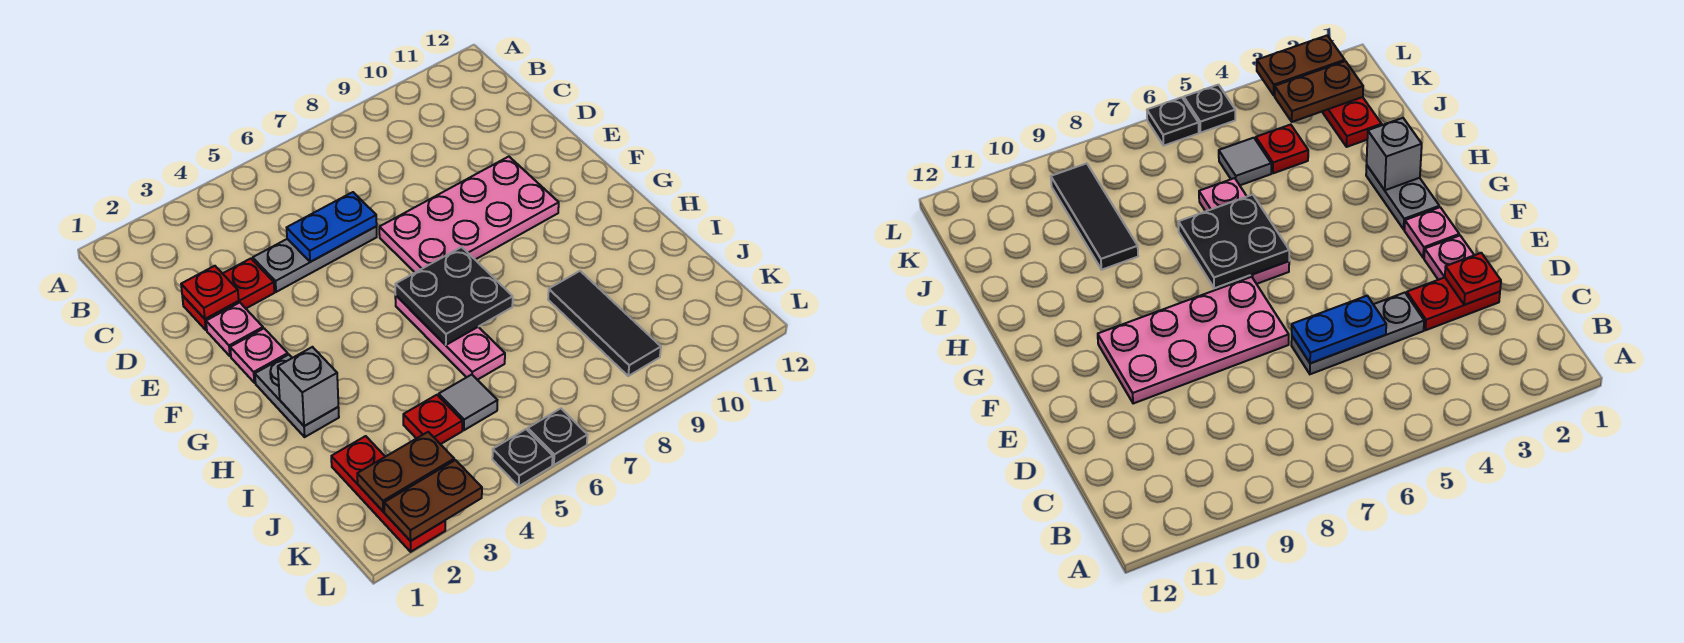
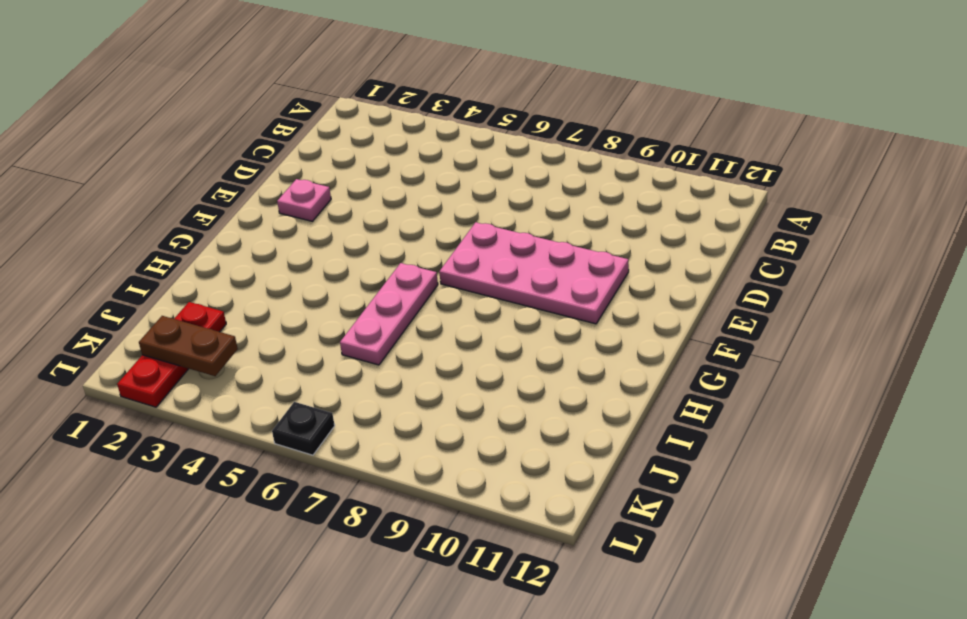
none -> red plate D2:D3 level 1
none -> grey plate D4:D6 level 1
none -> pink plate F2 level 1

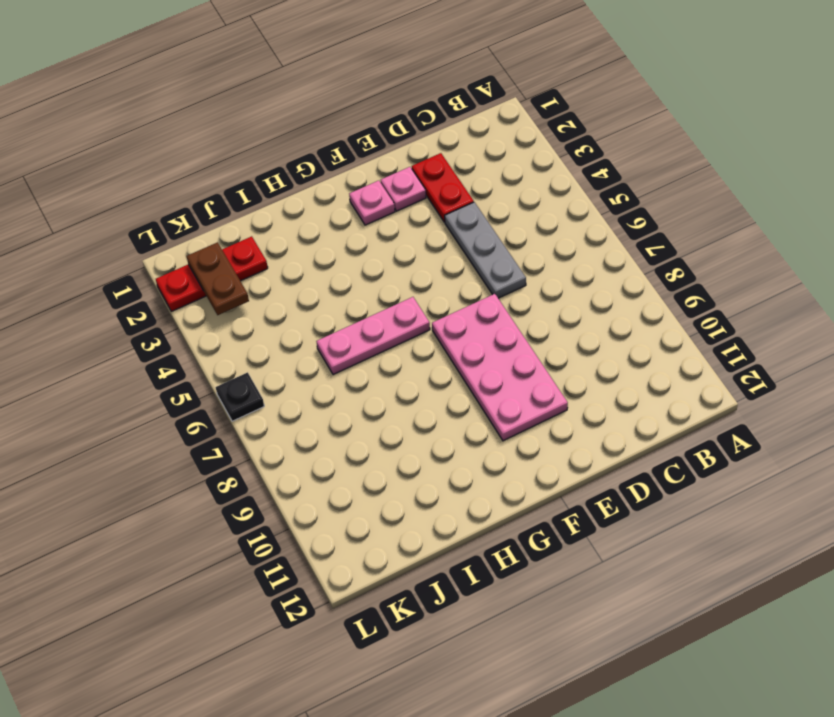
none -> grey plate G2:H2 level 1
none -> black tile I9:K9 level 1
none -> red plate J4 level 1

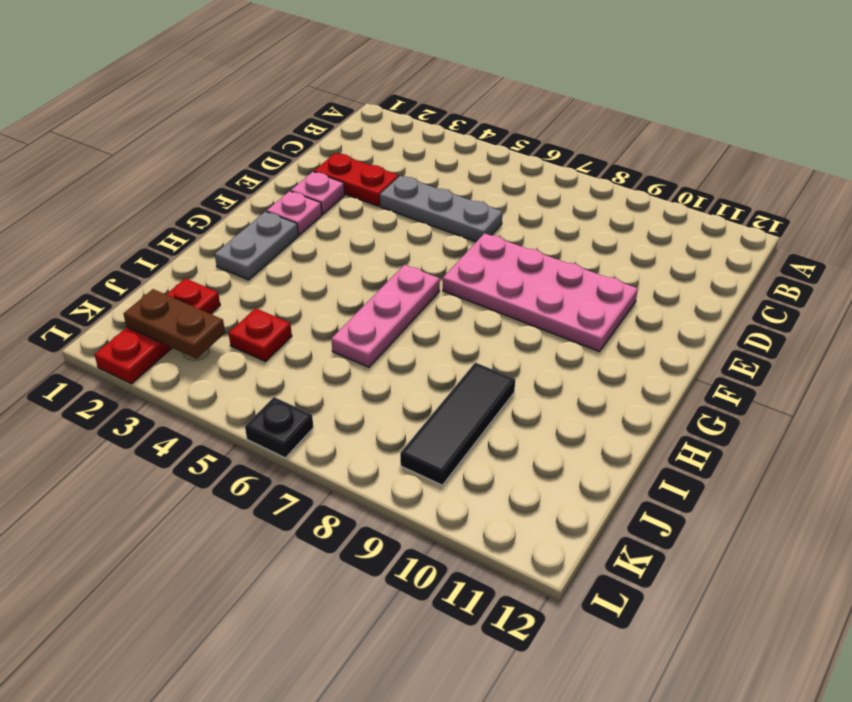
none -> grey tile J5 level 1
none -> black plate L5 level 1
none -> red plate D2 level 2

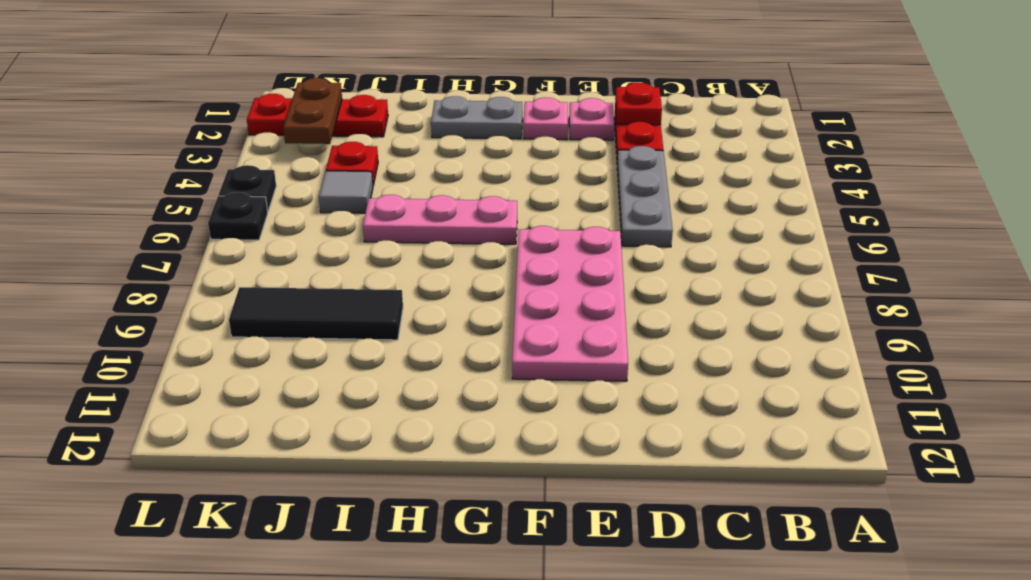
none -> blue plate D5:D6 level 2
none -> black plate G6:H7 level 2
none -> grey brick H2 level 2

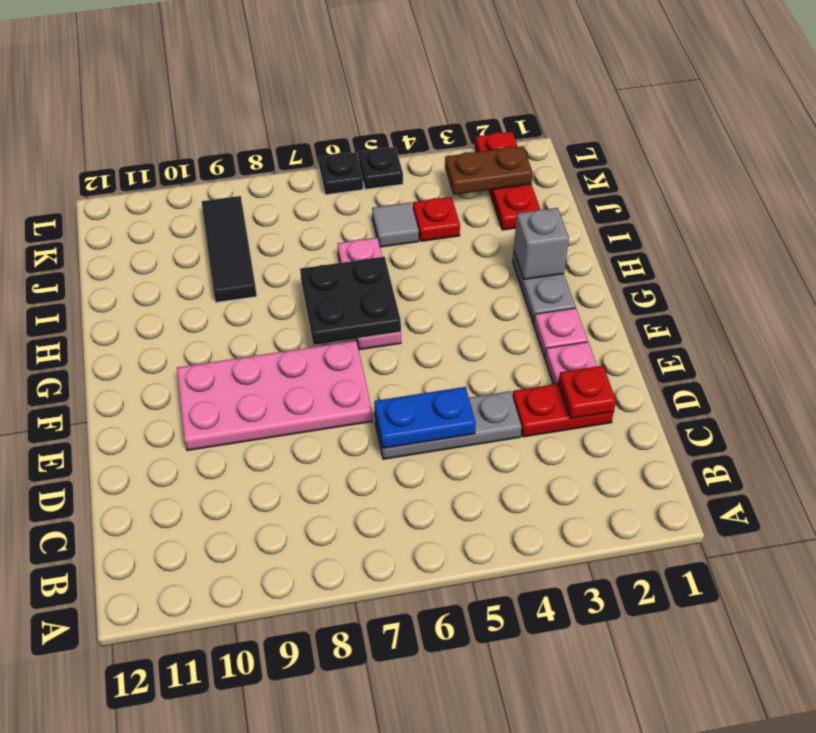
none -> brown plate L2:L3 level 2

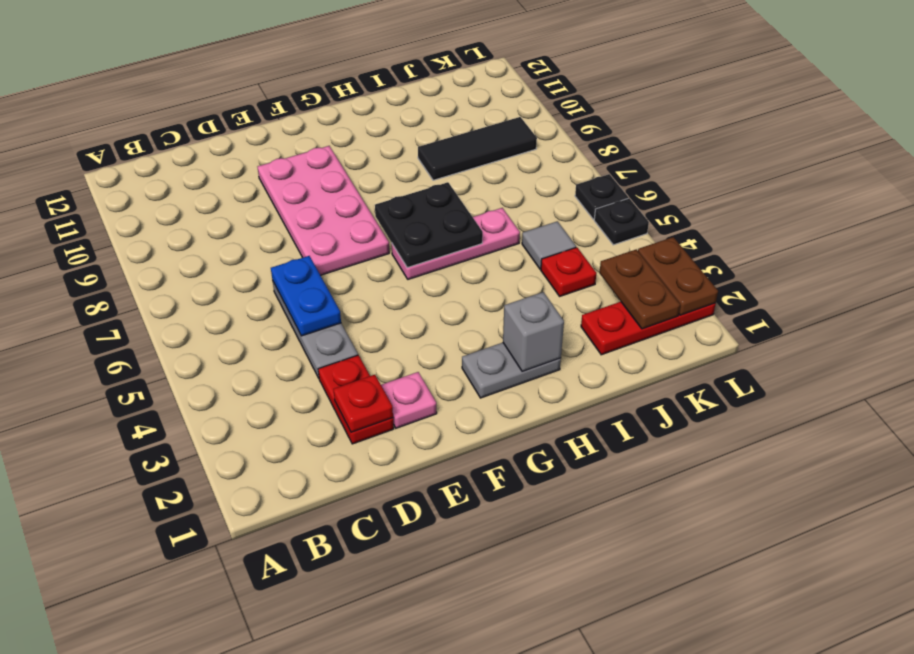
none -> pink plate F2 level 1

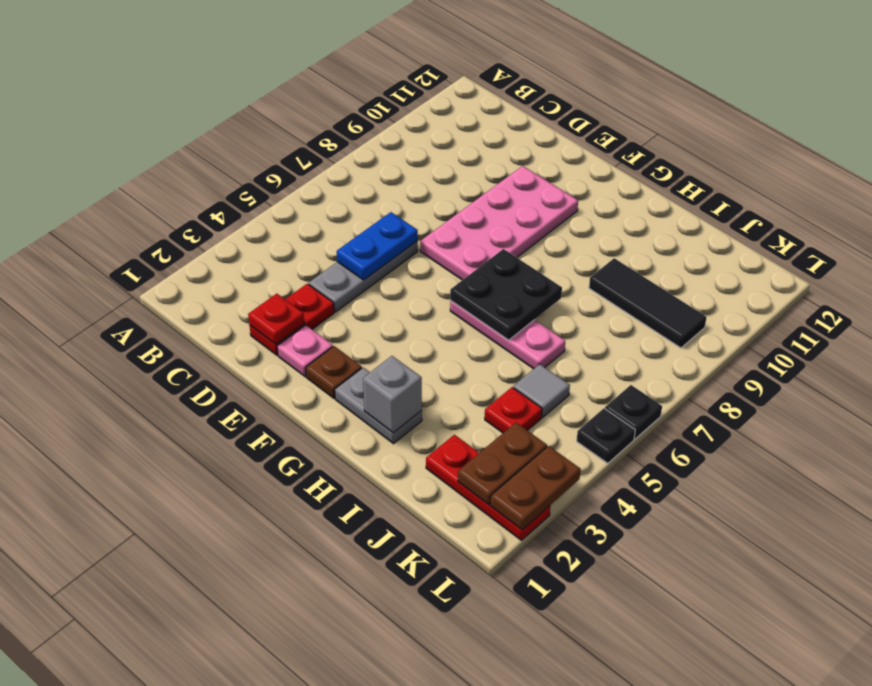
brown plate F2 level 1 -> pink plate F2 level 1

